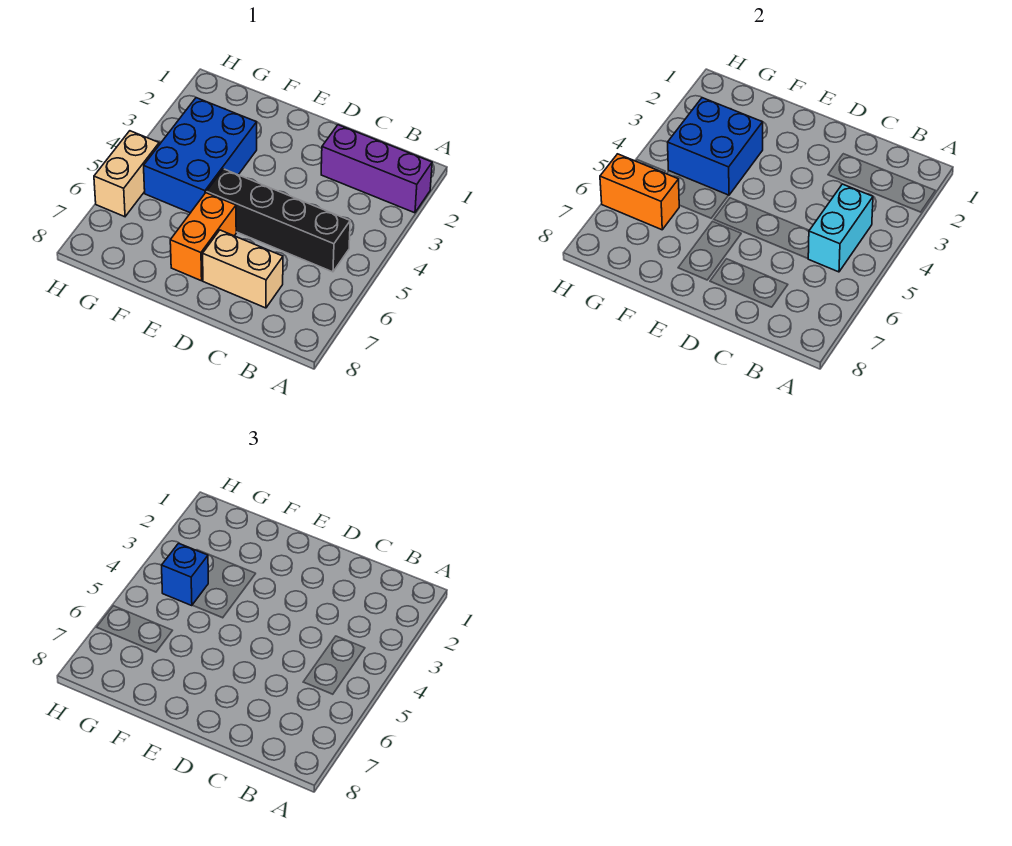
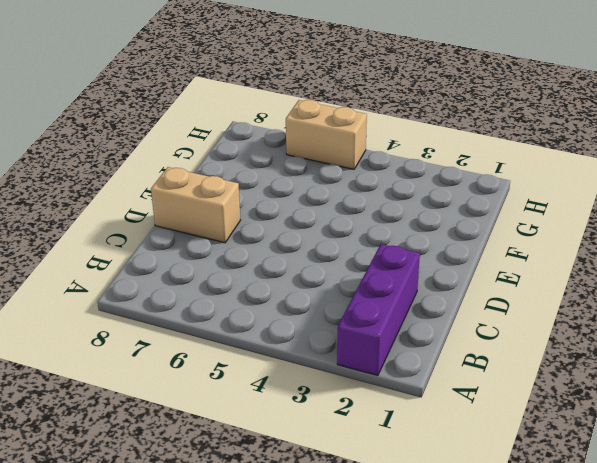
tan brick D7:D8 level 1 -> tan brick C7:D7 level 1
none -> black brick B5:E5 level 1
none -> orange brick E6:E7 level 1

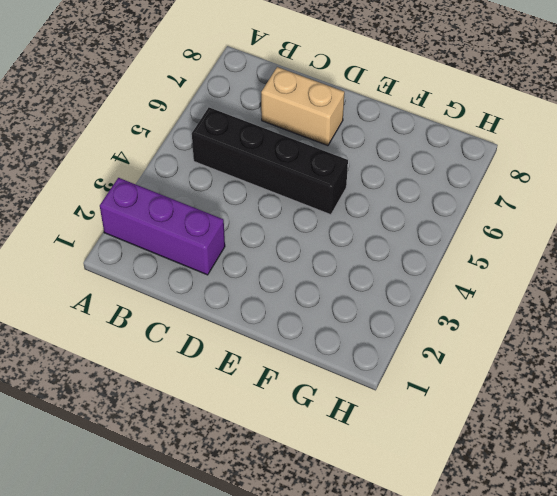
none -> orange brick E6:E7 level 1
none -> blue brick F3:G5 level 1

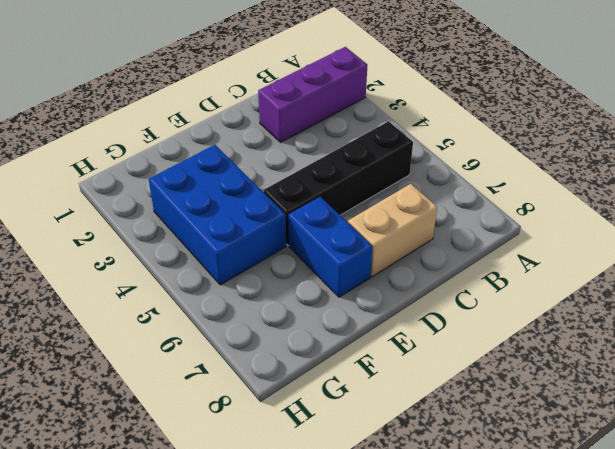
blue brick E6:E7 level 1 -> orange brick E6:E7 level 1
none -> tan brick H5:H6 level 1
none -> cyan brick B4:B5 level 2

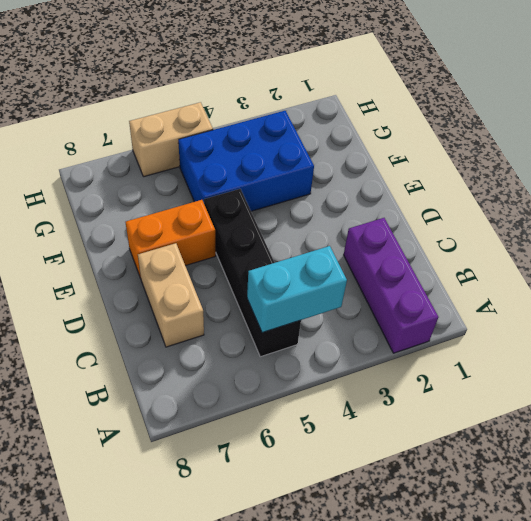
none -> blue brick F3:G4 level 2
none -> orange brick G6:H6 level 2

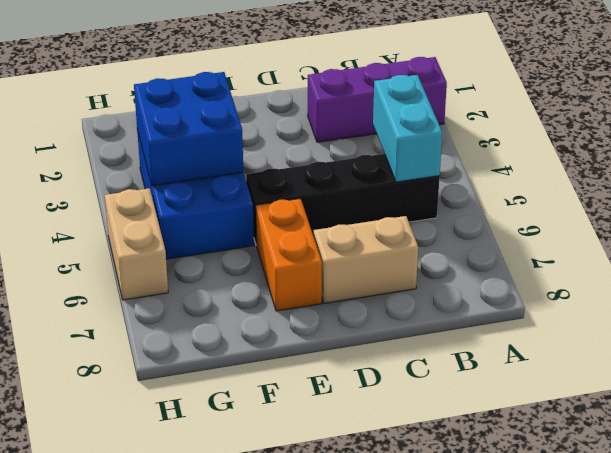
none -> orange brick G6:H6 level 2
none -> blue brick G4 level 3

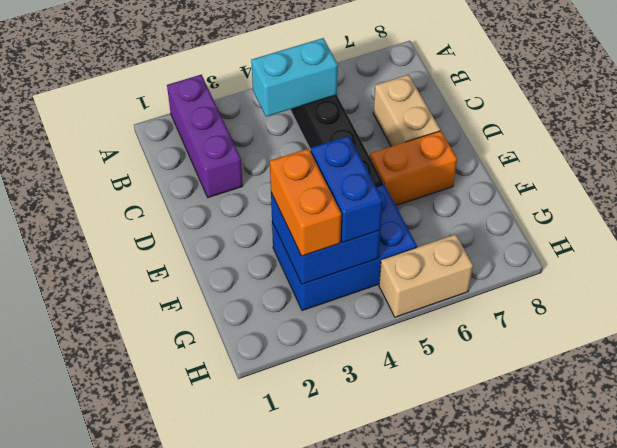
orange brick F3:G3 level 3 -> orange brick G6:H6 level 2
blue brick F4:G4 level 3 -> blue brick G4 level 3

